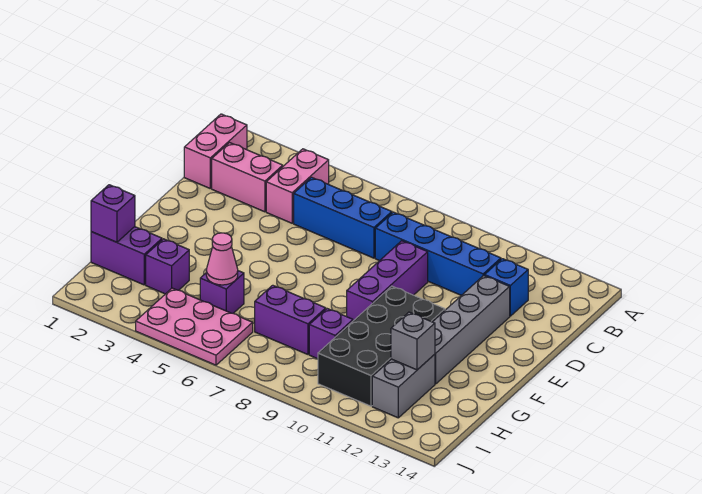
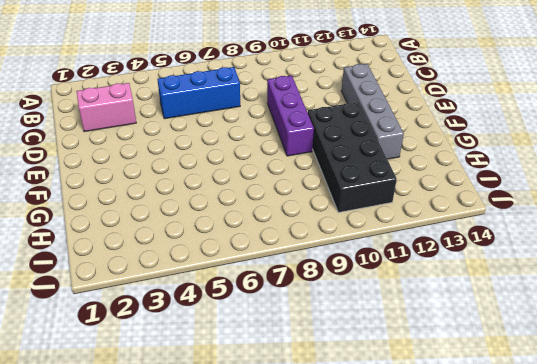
none -> pink brick B1:C1 level 1
none -> pink brick B4:C4 level 1
none -> blue brick C8:C11 level 1

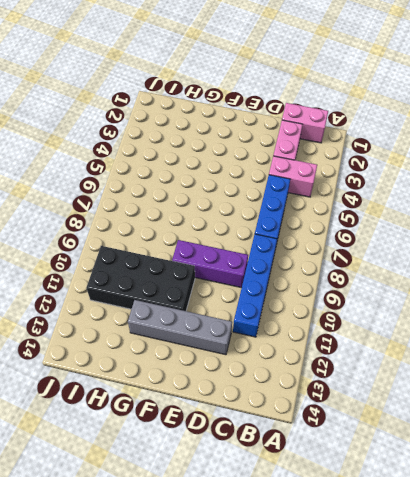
none -> blue brick C12 level 1
none -> purple brick H1:H2 level 1
none -> purple brick H3 level 1

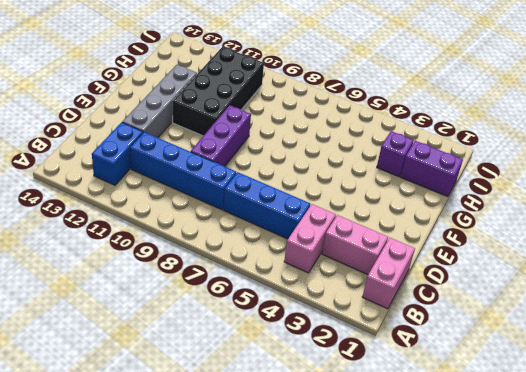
blue brick B12:C12 level 1 -> blue brick C12 level 1
none -> purple brick H5 level 1
none -> purple brick H7:H8 level 1
none -> purple brick H9 level 1

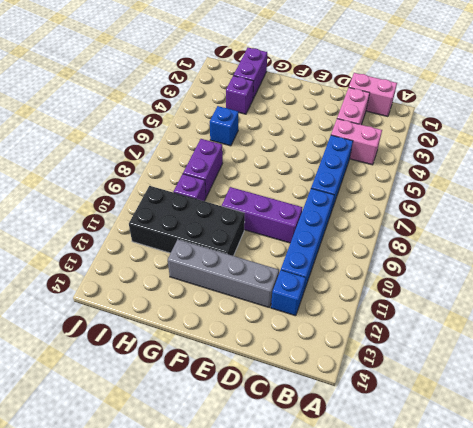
blue brick H5 level 1 -> purple brick H5 level 1
none -> grey brick H12:I12 level 1
none -> pink plate I4:J6 level 1
none -> purple brick H1 level 2

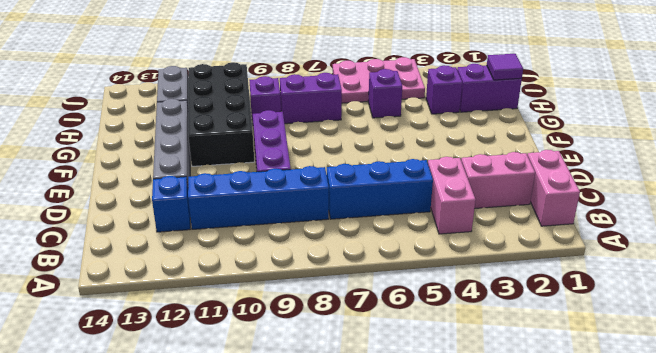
purple tile H1 level 2 -> purple brick H1 level 2
none -> pink cone H5 level 2
none -> grey brick H12 level 2

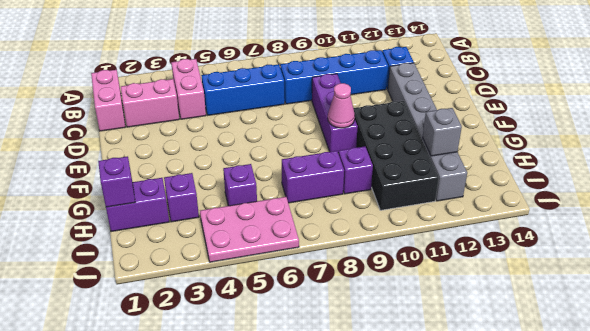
pink cone F9 level 2 -> pink cone H5 level 2

